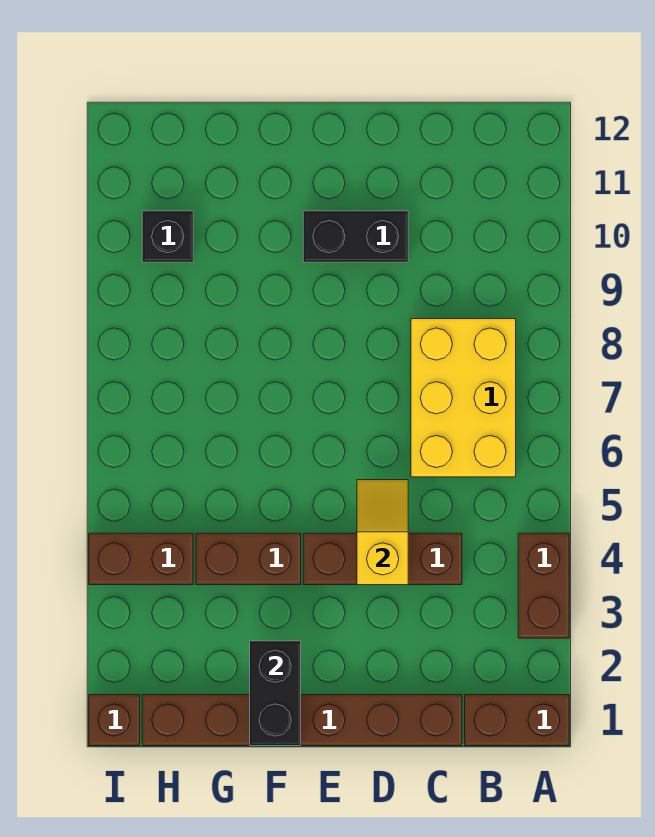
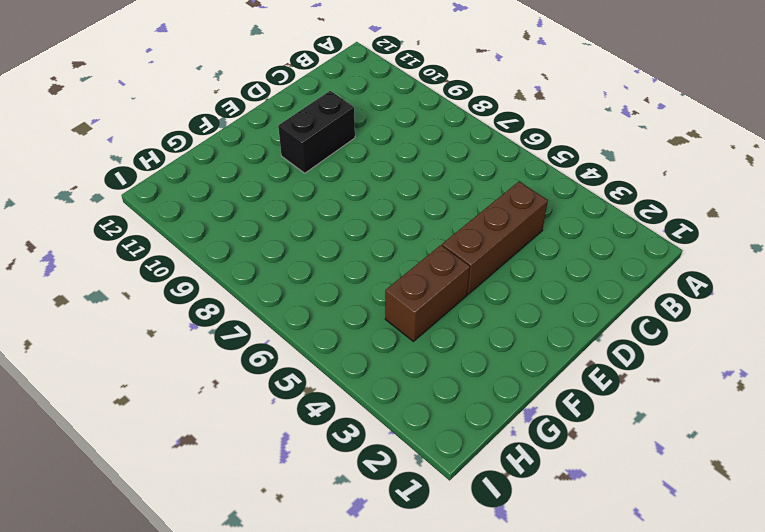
none -> brown brick A1:B1 level 1
none -> brown brick A3:A4 level 1
none -> yellow brick B6:C8 level 1

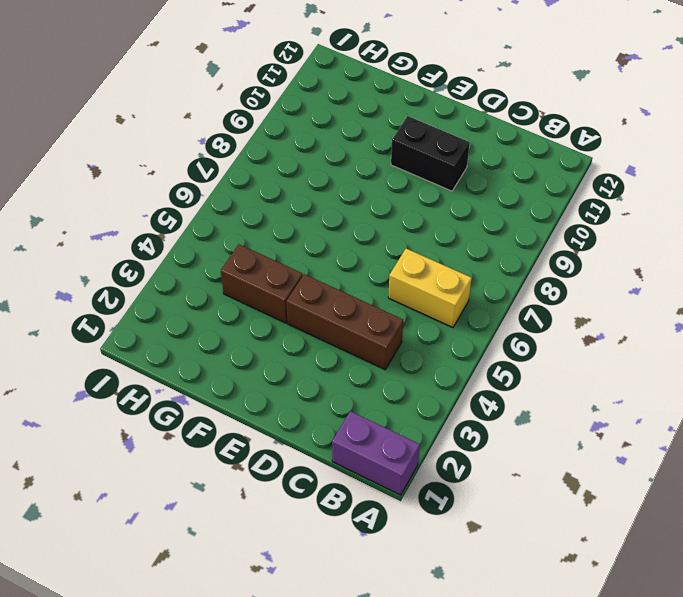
purple brick A1:B1 level 1 -> brown brick A1:B1 level 1
yellow brick B6:C6 level 1 -> yellow brick B6:C8 level 1
none -> brown brick A3:A4 level 1
none -> brown brick C1:H1 level 1
none -> brown brick H4:I4 level 1

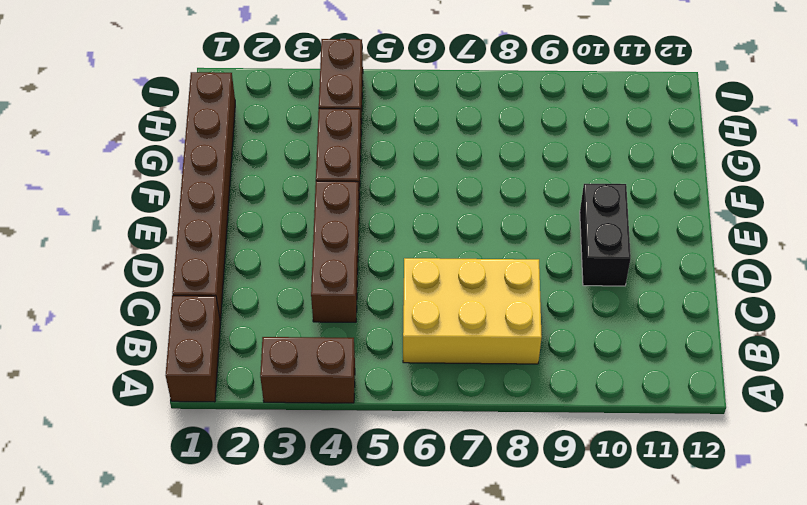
none -> black brick H10 level 1
none -> brown brick I1 level 1
none -> yellow slope D4:D5 level 2 top 4

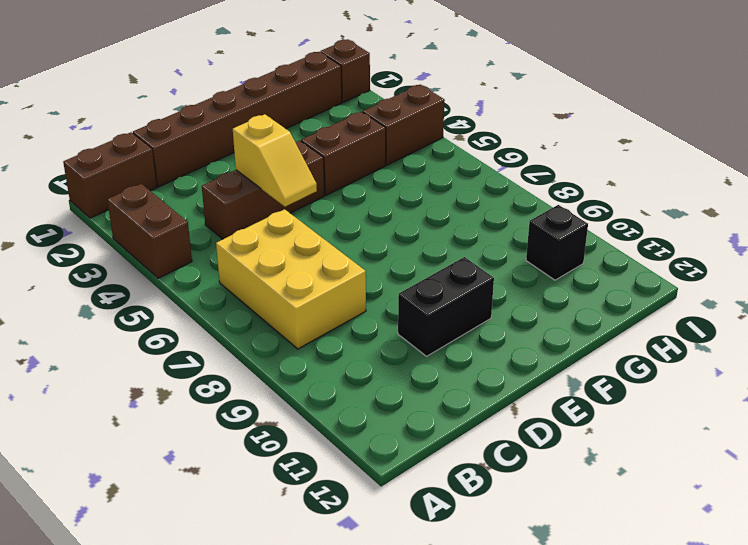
none -> black brick F1:F2 level 2

